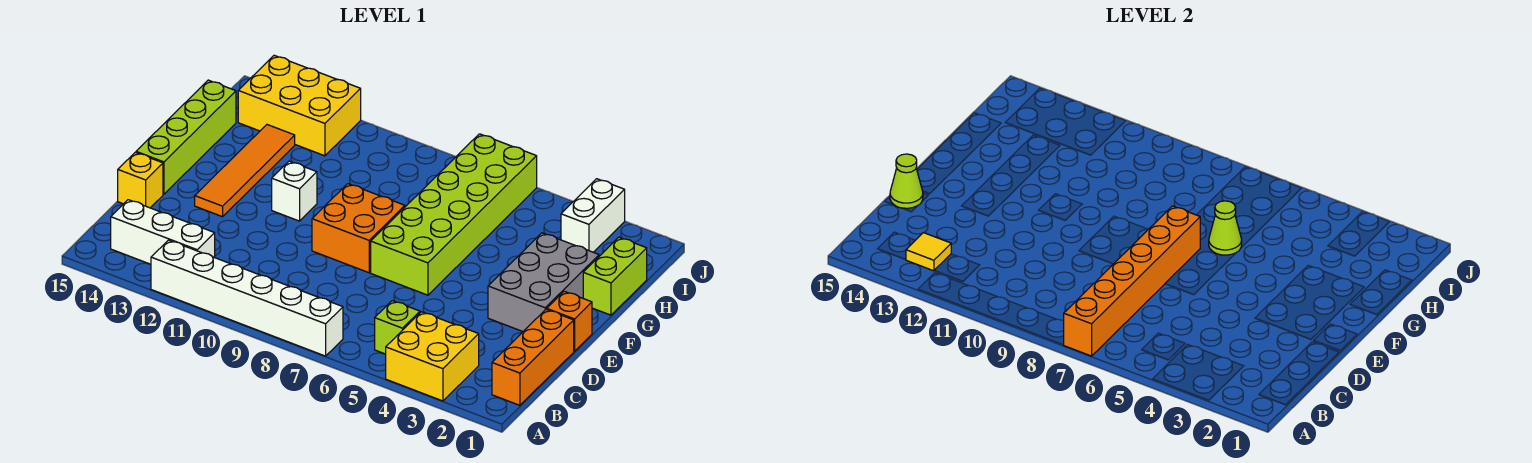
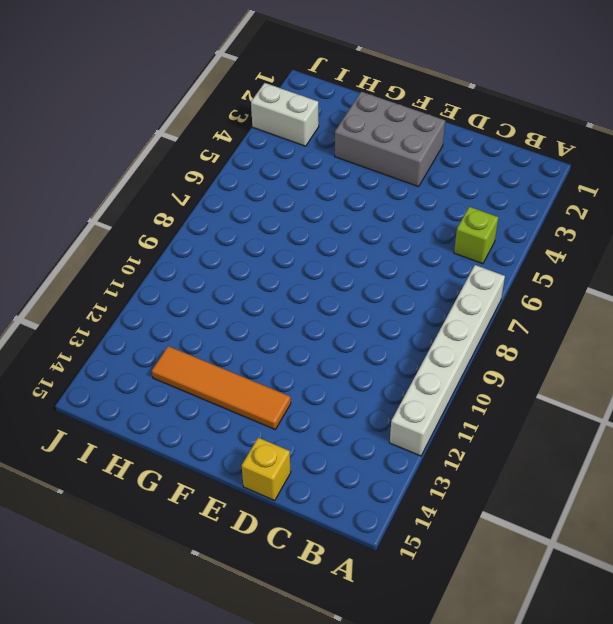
none -> yellow brick A3:B4 level 1
none -> orange brick B1:D1 level 1
none -> white brick B12:B14 level 1

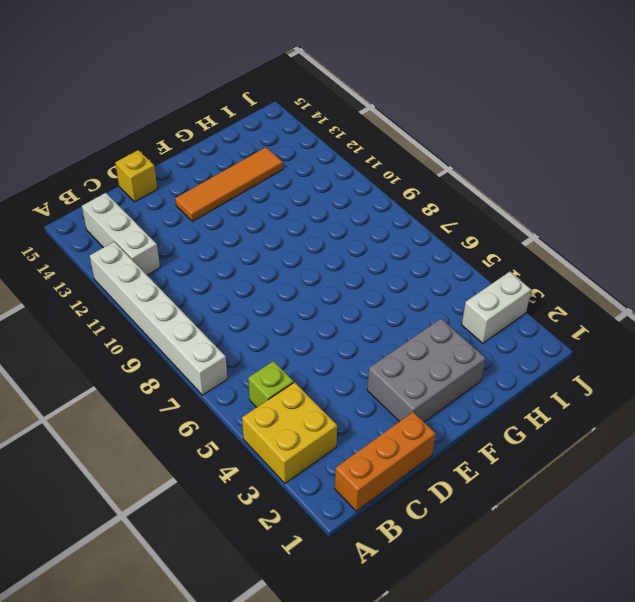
none -> orange brick E1 level 1
none -> lime brick E6:J7 level 1
none -> orange brick E8:F9 level 1

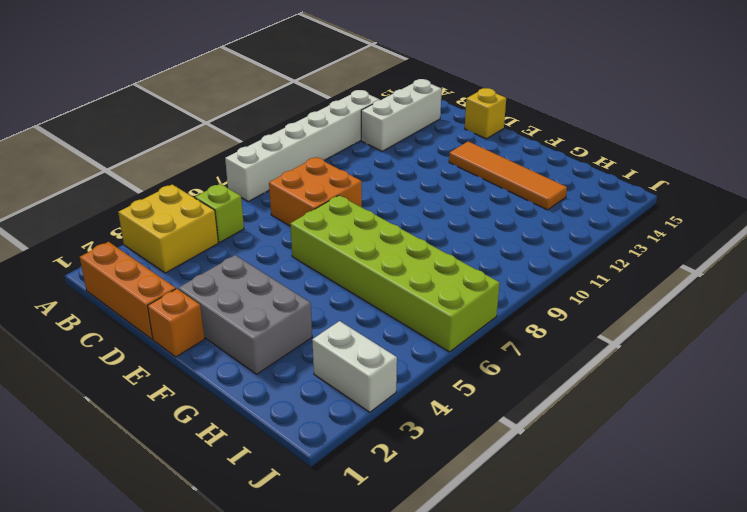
orange brick C7:D8 level 1 -> orange brick E8:F9 level 1
none -> lime brick E15:H15 level 1
none -> white brick F11 level 1
none -> lime brick G1:H1 level 1

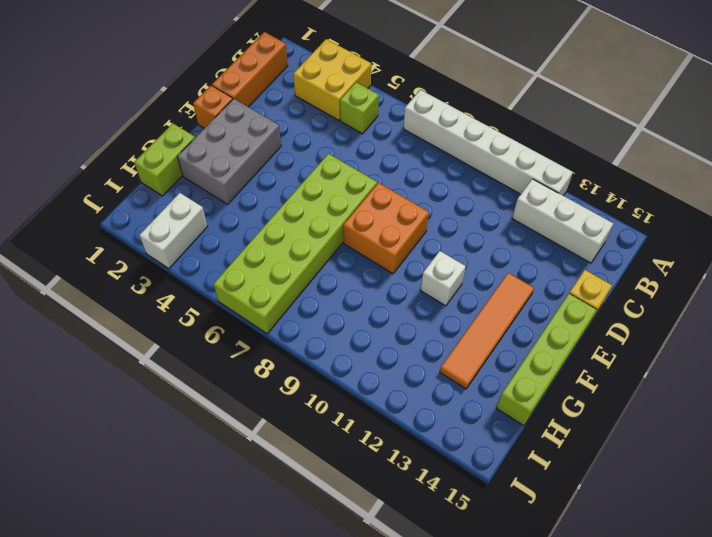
none -> yellow brick I12:J14 level 1
none -> orange brick A7:F7 level 2
none -> yellow tile B13 level 2

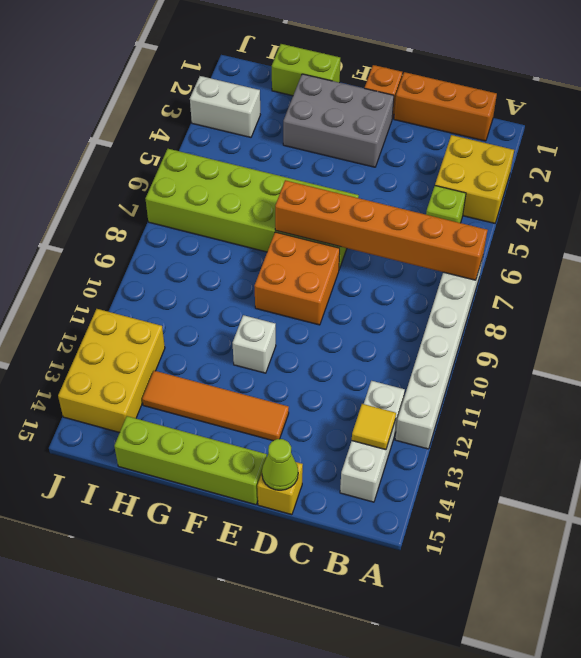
none -> lime cone G6 level 2

